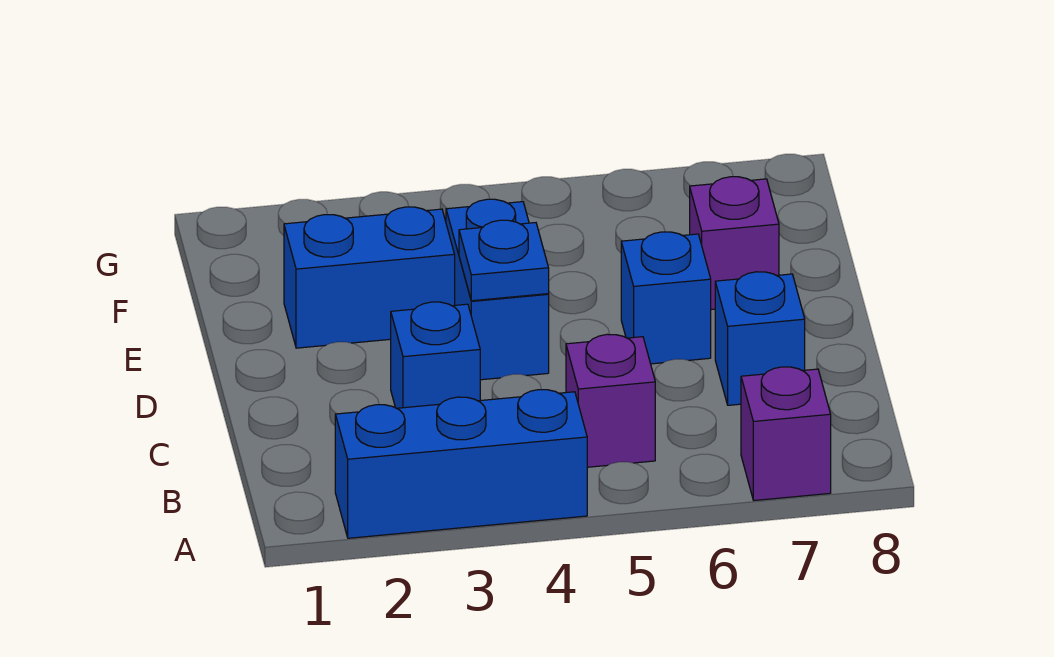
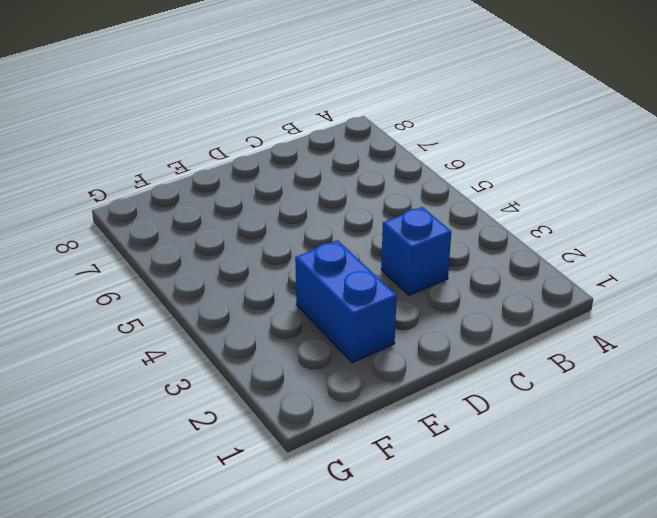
none -> blue brick A2:A4 level 1
none -> purple brick A7 level 1

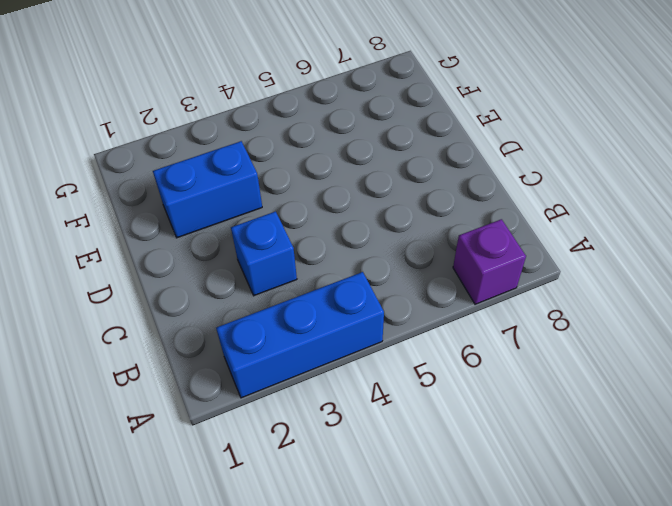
none -> purple brick B5 level 1
none -> blue brick C7 level 1

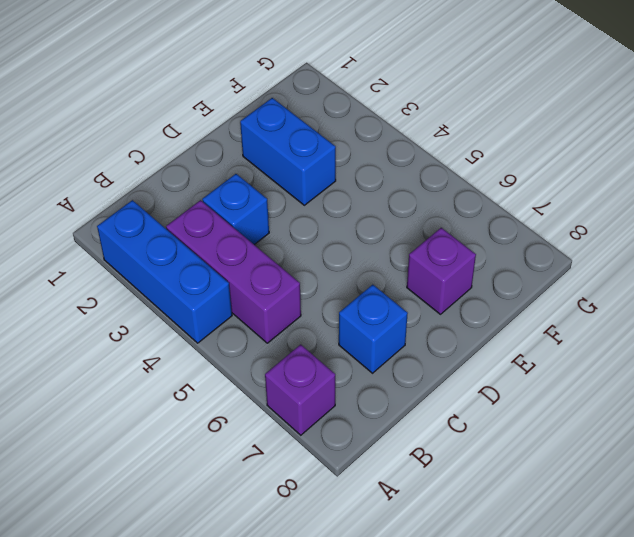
purple brick B3:B5 level 1 -> purple brick B5 level 1
none -> blue brick D4:E4 level 1
none -> blue brick D6 level 1

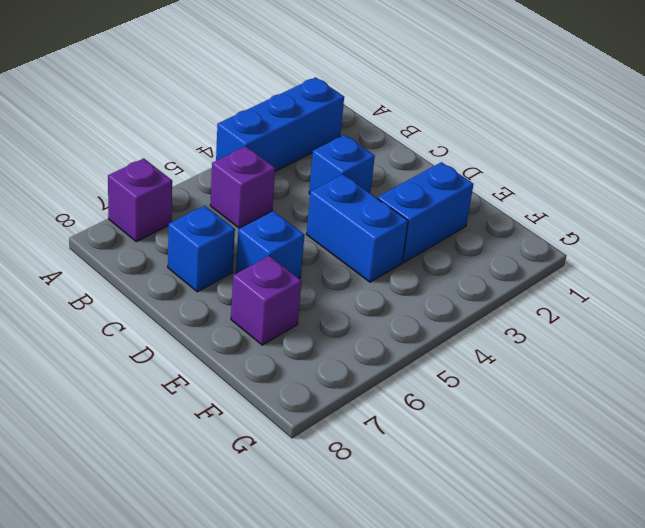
none -> blue plate D4 level 2

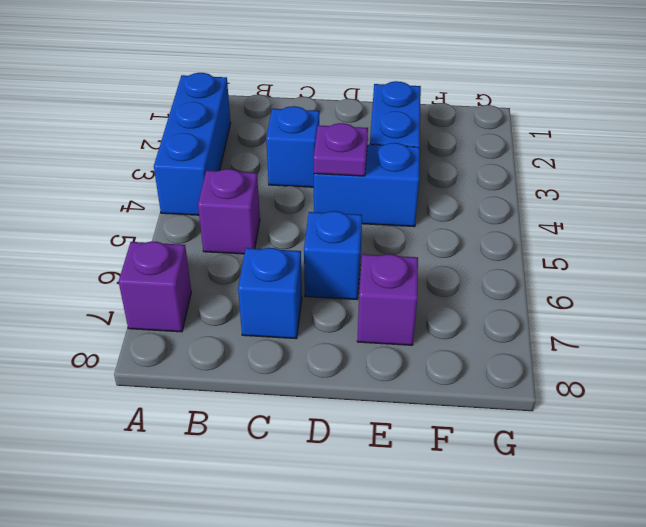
purple plate D4 level 2 -> blue plate D4 level 2

